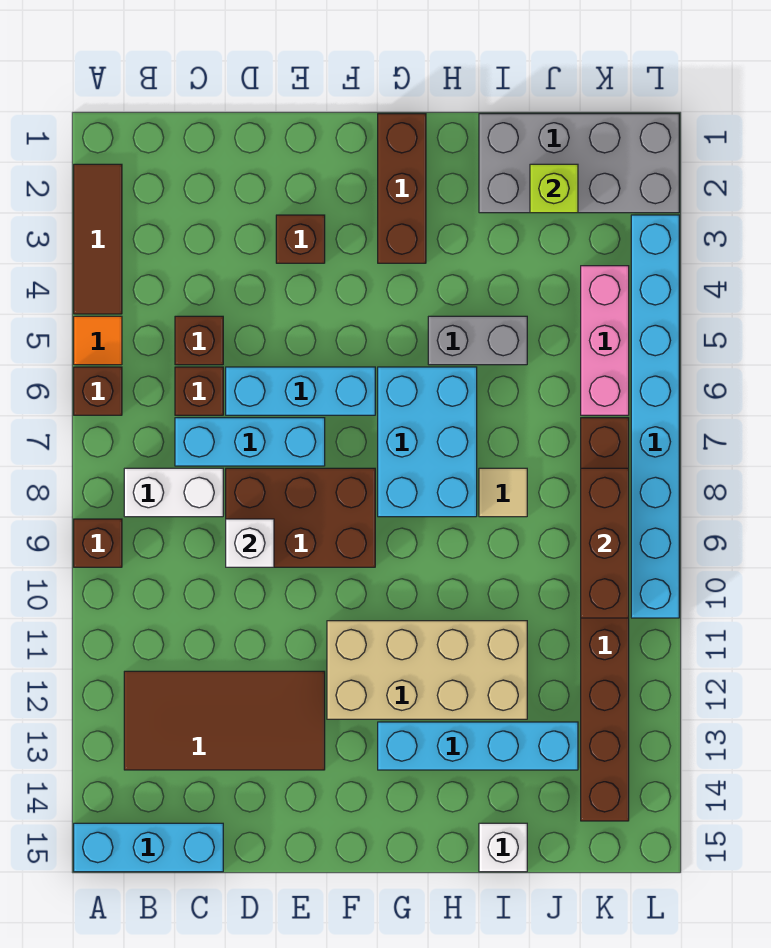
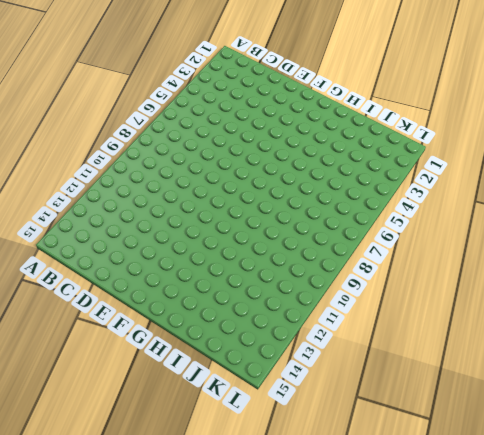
none -> brown tile A2:A4 level 1
none -> orange tile A5 level 1
none -> brown brick A6 level 1

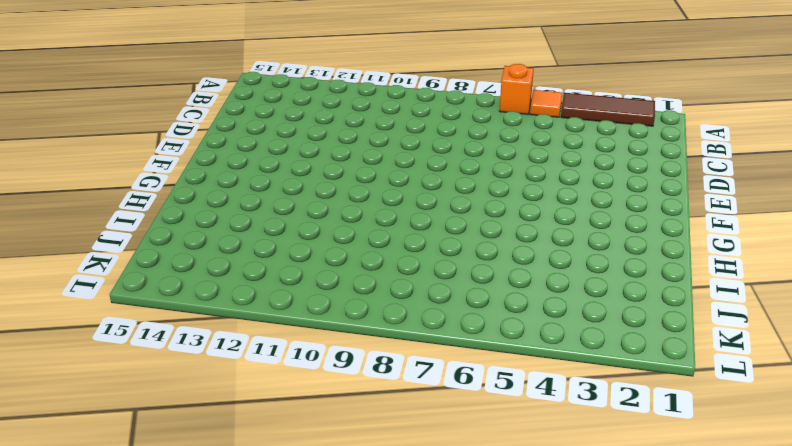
orange brick A6 level 1 -> brown brick A6 level 1
none -> brown brick A9 level 1
none -> cyan brick A15:C15 level 1
none -> white brick B8:C8 level 1

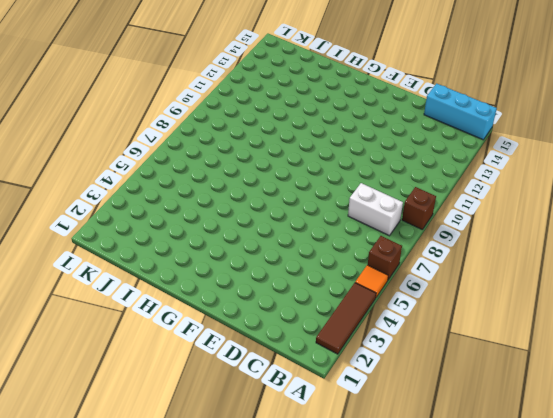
none -> brown tile B12:E13 level 1
none -> brown brick C5 level 1
none -> brown brick C6 level 1

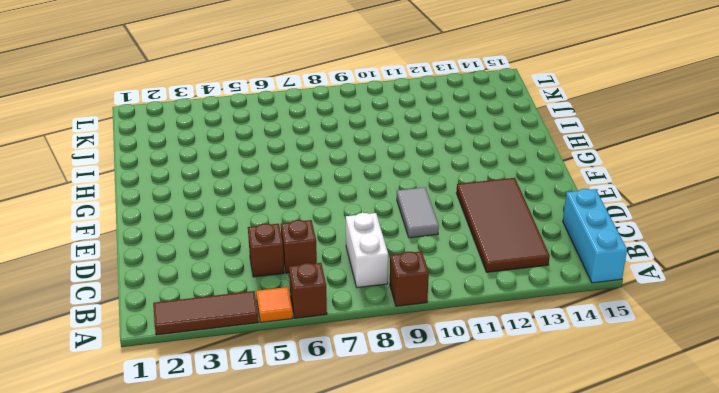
grey tile D10:E10 level 1 -> none
none -> cyan brick C7:E7 level 1
none -> cyan brick D6:F6 level 1
none -> brown brick D8:F9 level 1

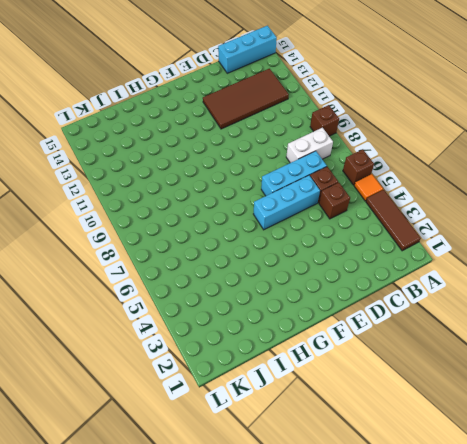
none -> brown brick D8:F9 level 1
none -> brown brick E3 level 1
none -> tan brick F11:I12 level 1

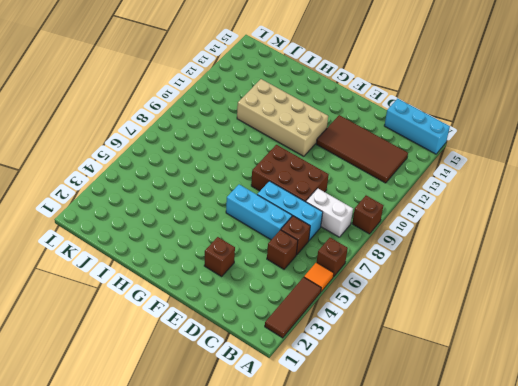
none -> brown brick G1:G3 level 1
none -> cyan brick G6:H8 level 1
none -> cyan brick G13:J13 level 1

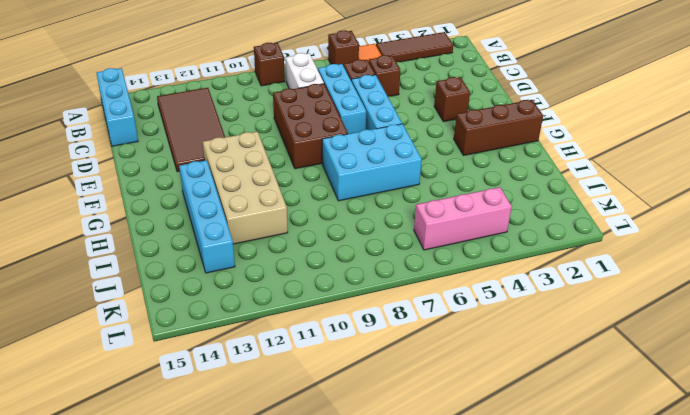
none -> grey brick H5:I5 level 1
none -> grey brick I1:L2 level 1
none -> tan tile I8 level 1

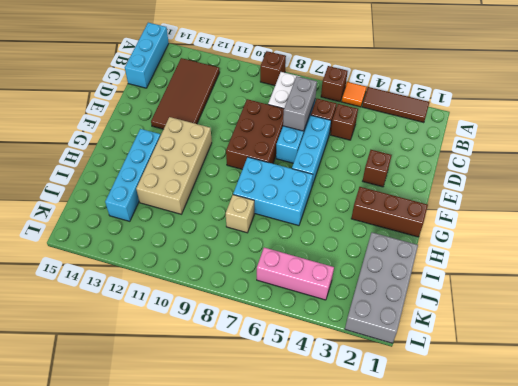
grey brick C7:D7 level 2 -> grey brick H5:I5 level 1
tan brick I8 level 1 -> tan tile I8 level 1
none -> white brick I15 level 1
none -> brown brick K7:K14 level 1
none -> cyan brick L3:L10 level 1

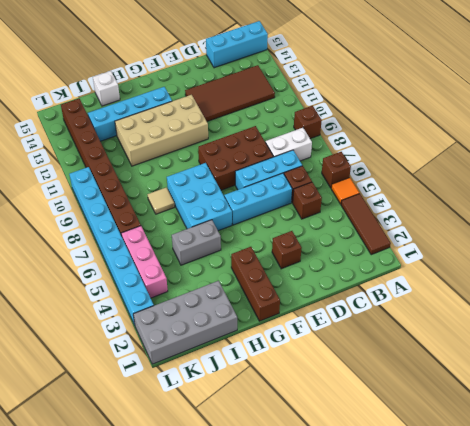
none -> white brick D9 level 2
none -> lime brick J2 level 2
none -> brown brick K8:K10 level 2

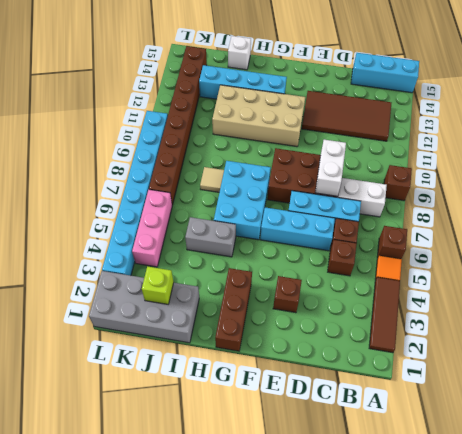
white brick D8:D9 level 2 -> white brick D9 level 2
none -> brown brick K8:K10 level 2

